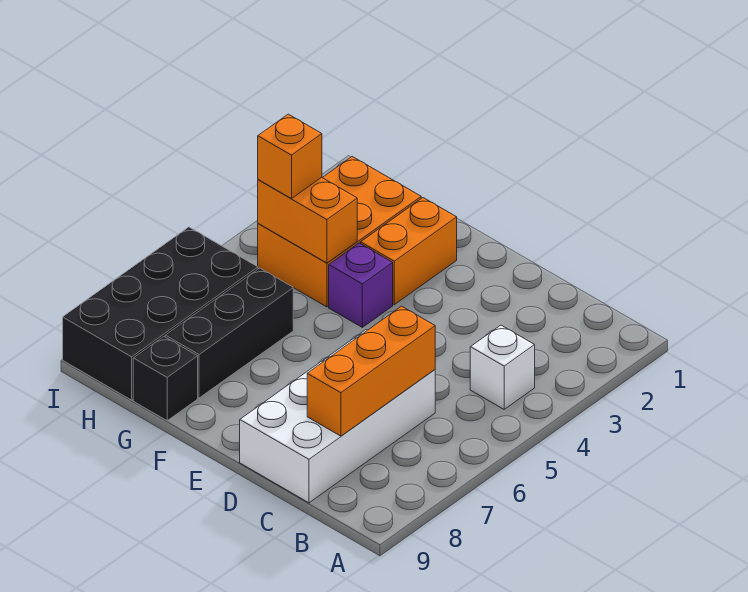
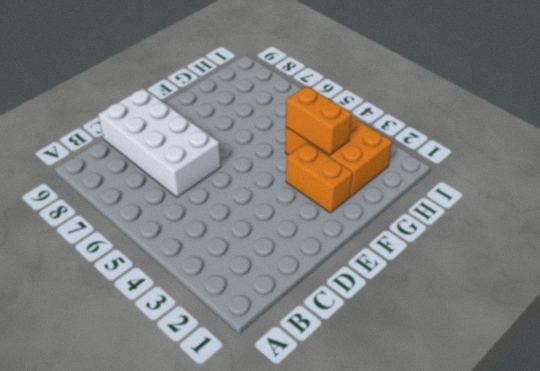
orange brick G3:G4 level 2 -> orange brick G4:H4 level 2
none -> white brick B4 level 1
none -> purple brick F4 level 1

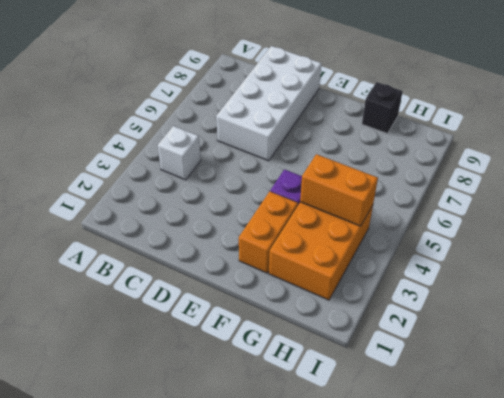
none -> black brick G6:G8 level 1
none -> black brick H6:I9 level 1

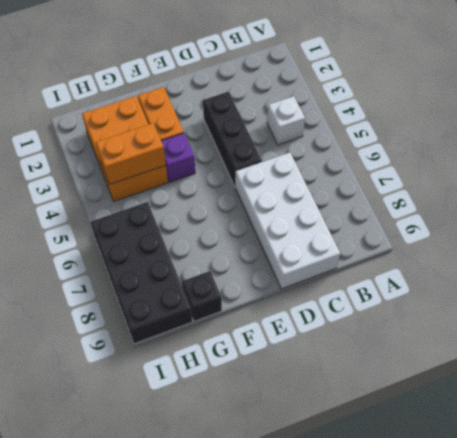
black brick D3:D5 level 1 -> black brick G6:G8 level 1
none -> orange brick C6:C8 level 2
none -> orange brick H4 level 3

